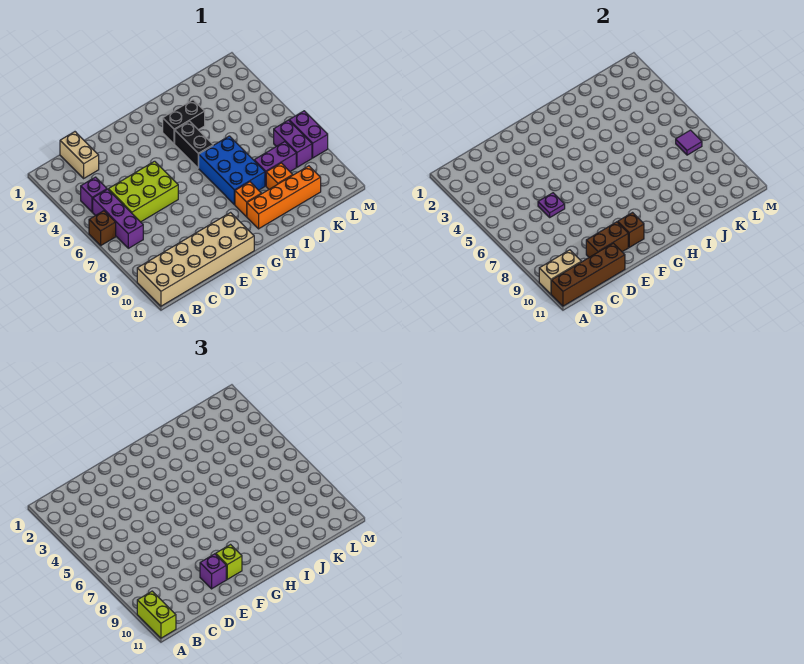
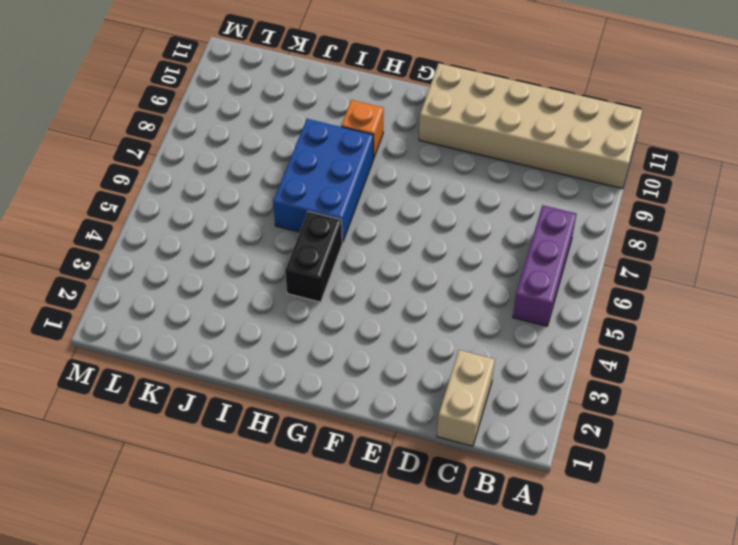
none -> brown brick A6 level 1
none -> purple brick B4 level 1
none -> lime brick C5:E6 level 1

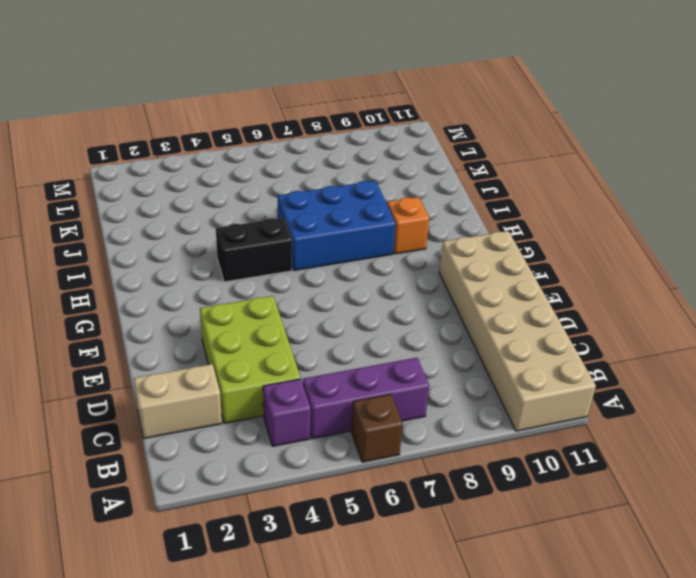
lime brick C3:E4 level 1 -> lime brick C5:E6 level 1
none -> black brick H3:I3 level 1
none -> orange brick H10:K10 level 1
none -> purple brick J8:K8 level 1

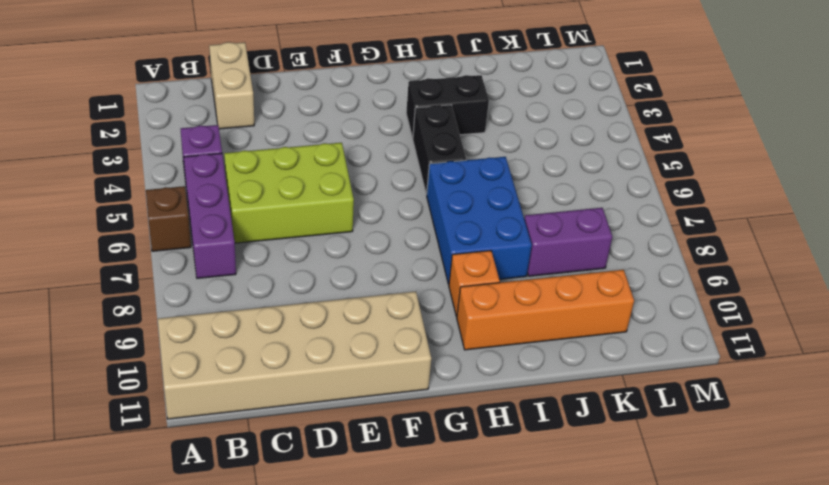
none -> orange brick J9 level 1
none -> purple brick L7:L8 level 1
none -> purple brick M7:M8 level 1

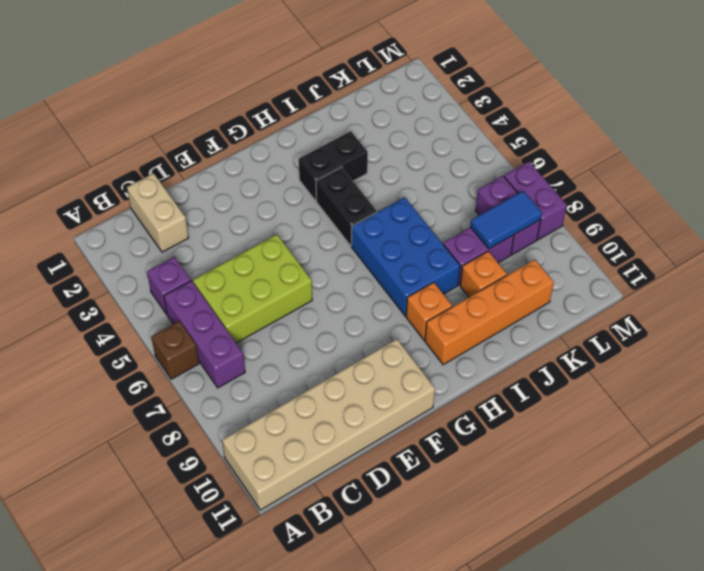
blue tile K8:L8 level 2 -> none
none -> tan brick A10:B10 level 2
none -> brown brick A11:D11 level 2
none -> purple plate D6 level 2

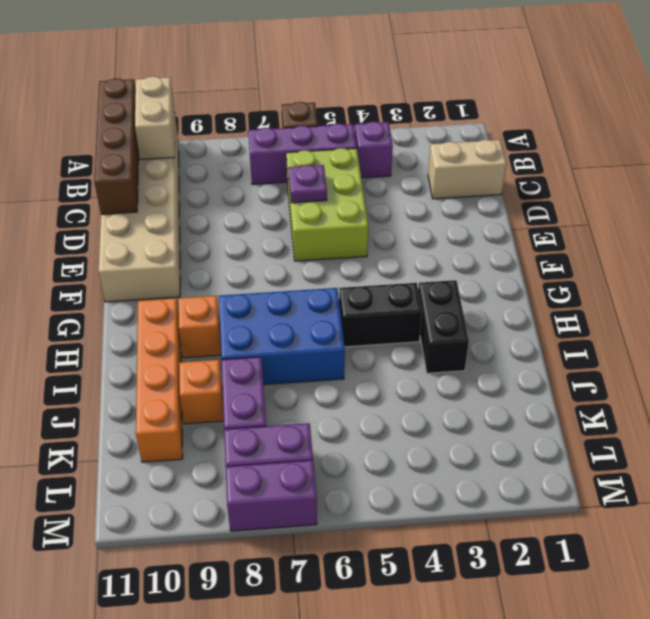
none -> brown brick D10:E10 level 2
none -> brown brick F10 level 2
none -> purple tile L7 level 2

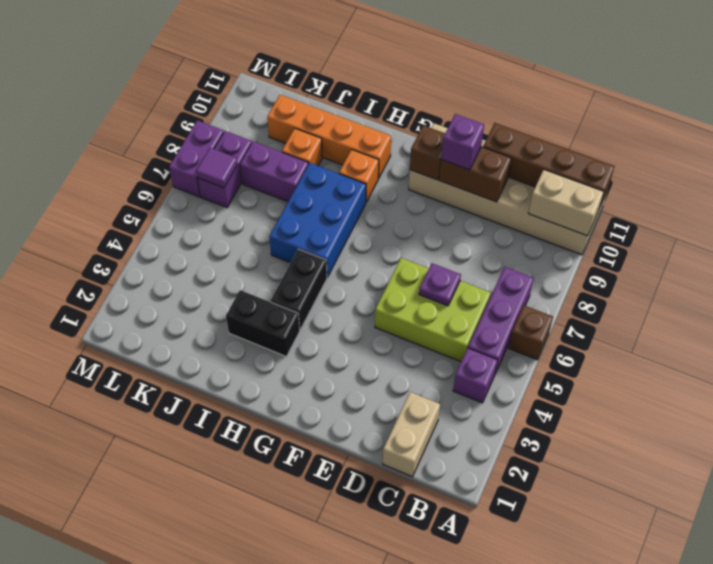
none -> lime brick A10:A11 level 3
none -> lime brick F10 level 3

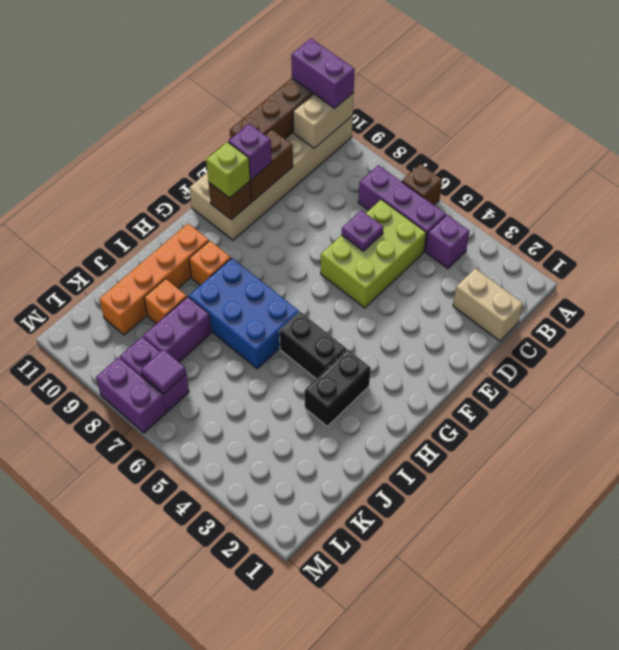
purple brick A10:A11 level 3 -> lime brick A10:A11 level 3

